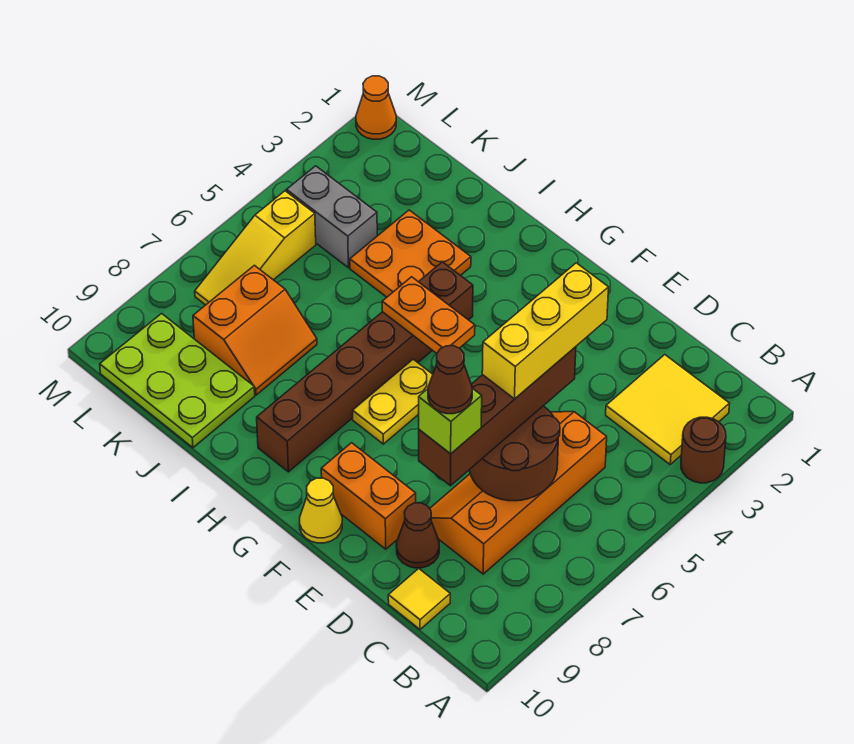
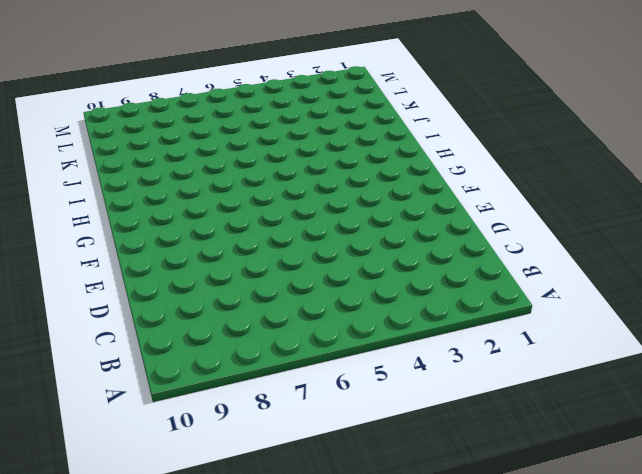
none -> brown round brick A3 level 1
none -> yellow tile B2:C3 level 1
none -> orange slope C5:D8 level 1 top C

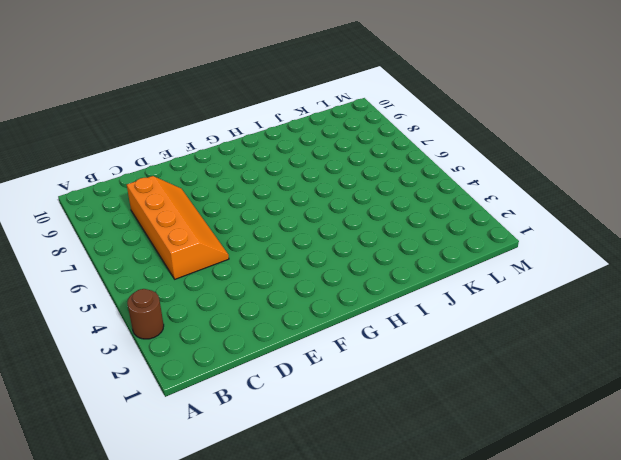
none -> yellow tile B2:C3 level 1
none -> yellow tile C10 level 1
none -> brown cone D9 level 1

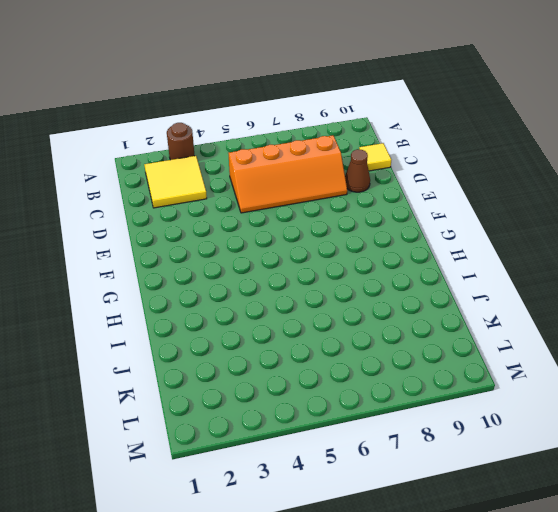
none -> orange brick E9:F9 level 1
none -> yellow cone F10 level 1
none -> yellow plate G6:G7 level 1

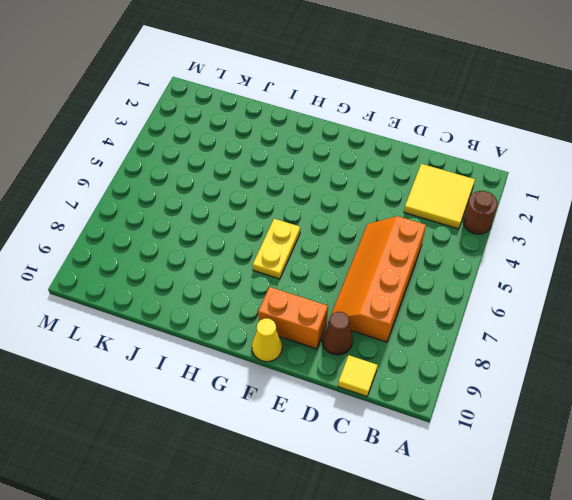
none -> brown brick H4:H9 level 1
none -> orange plate I3:J4 level 1
none -> orange slope J7:K8 level 1 top K

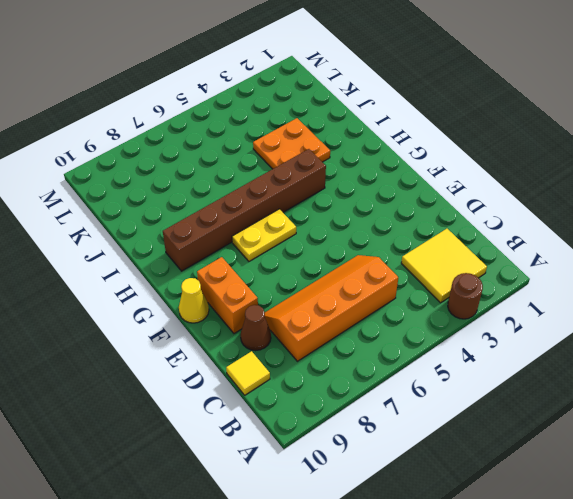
none -> orange slope J7:K8 level 1 top K
none -> lime plate J9:L10 level 1
none -> grey brick K4:L4 level 1

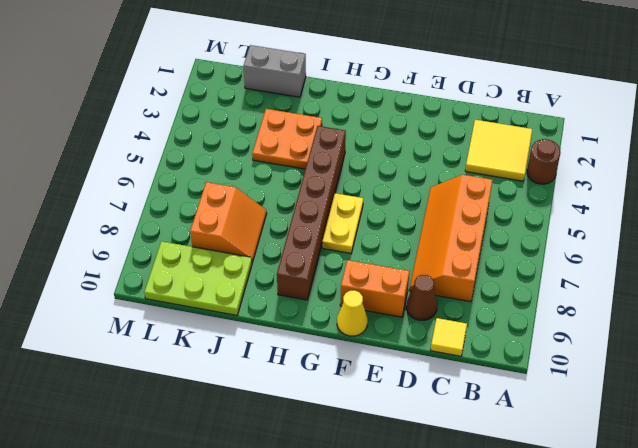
grey brick J1:K1 level 1 -> grey brick K4:L4 level 1
none -> yellow slope L5:L7 level 1 top 5
none -> orange cone M1 level 1
none -> brown round brick C6:D7 level 2

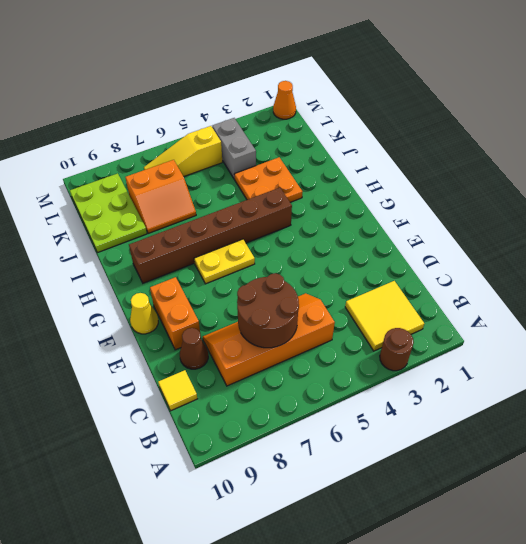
none -> orange plate G5:H5 level 2
none -> brown brick D5:D8 level 3
none -> yellow brick D4:D6 level 4

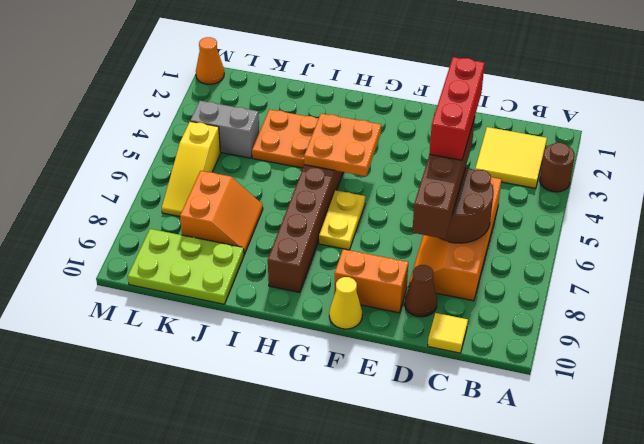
red brick D4:D6 level 4 -> yellow brick D4:D6 level 4
orange plate G4:H5 level 2 -> orange plate G5:H5 level 2
none -> lime brick D8 level 4
none -> brown cone D8 level 5

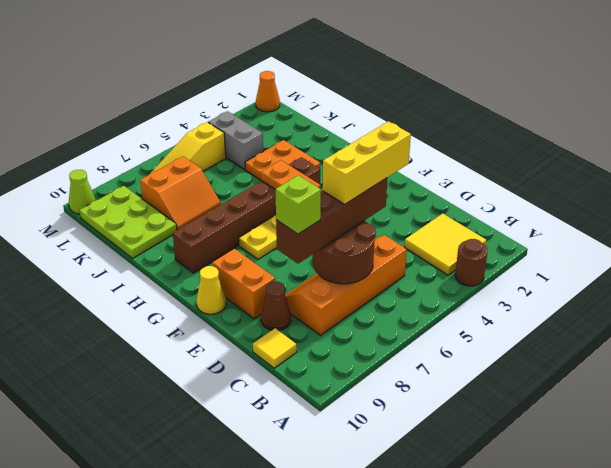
lime cone M10 level 1 -> none
none -> brown cone D8 level 5

